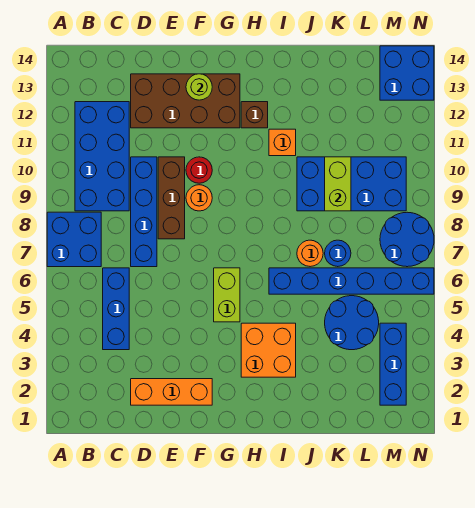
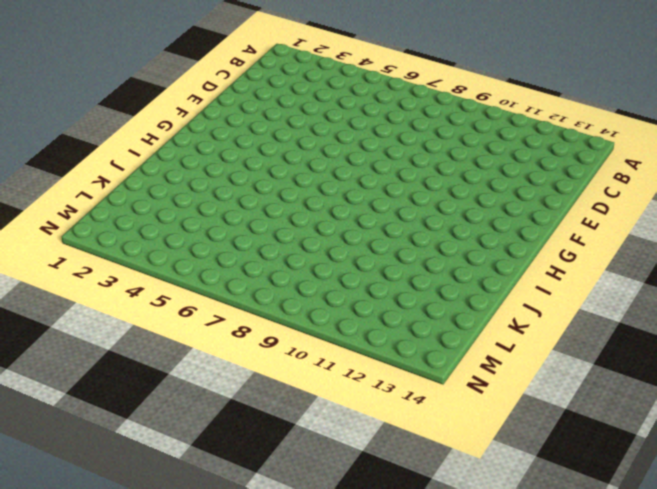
none -> blue brick A7:B8 level 1
none -> blue brick B9:C12 level 1
none -> blue brick C4:C6 level 1

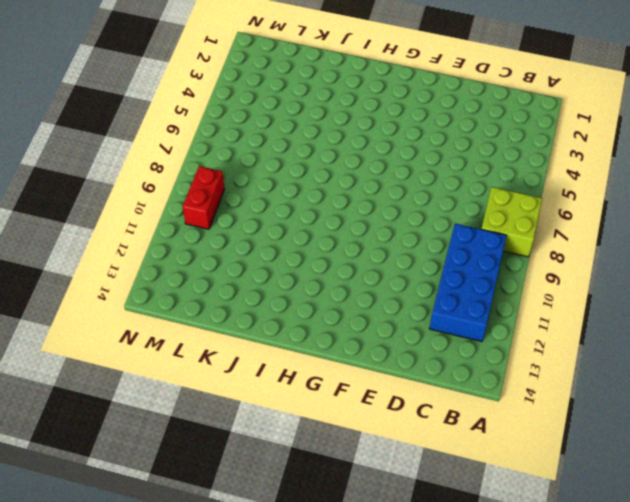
lime brick A7:B8 level 1 -> blue brick A7:B8 level 1
red brick M9:M10 level 1 -> blue brick J9:M10 level 1
none -> blue brick C4:C6 level 1
none -> orange brick D2:F2 level 1
none -> blue brick D7:D10 level 1

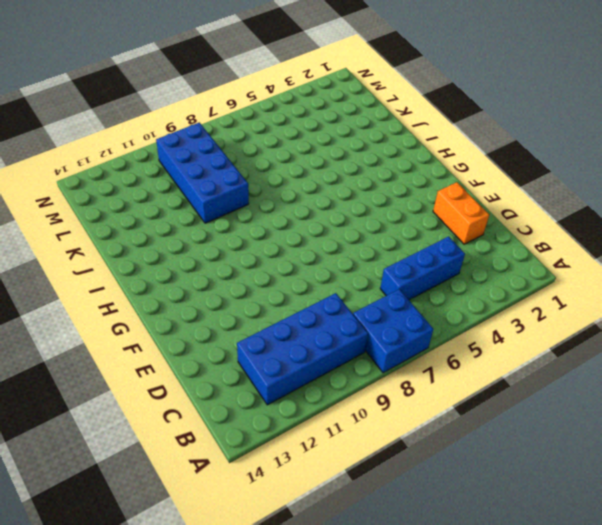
orange brick D2:E2 level 1 -> orange brick D2:F2 level 1
none -> blue brick D7:D10 level 1
none -> brown brick D12:G13 level 1
none -> brown brick E8:E10 level 1

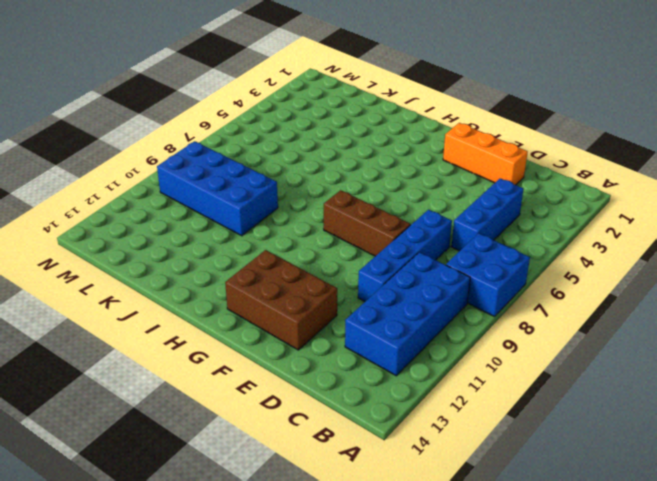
brown brick E8:G8 level 1 -> brown brick E8:E10 level 1
brown brick E12:G13 level 1 -> brown brick D12:G13 level 1
none -> orange round brick F9 level 1
none -> red round brick F10 level 1
none -> lime brick G5:G6 level 1

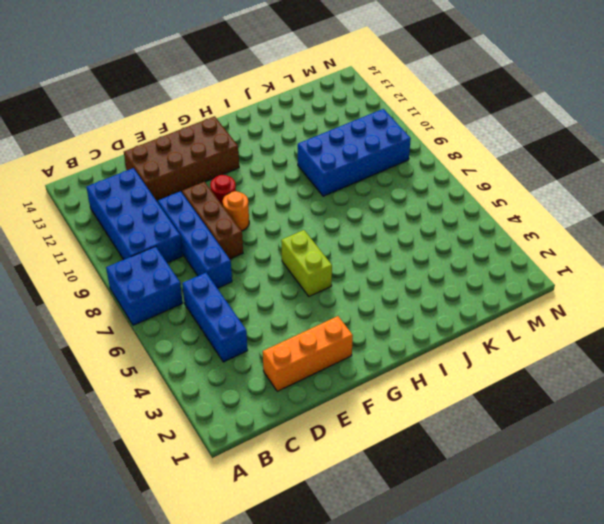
none -> orange brick H3:I4 level 1
none -> brown brick H12 level 1
none -> blue brick I6:N6 level 1

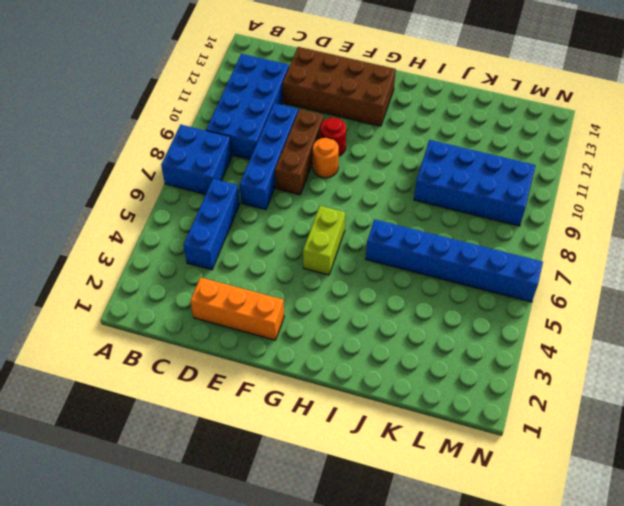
none -> orange brick H3:I4 level 1
none -> brown brick H12 level 1
none -> orange brick I11 level 1

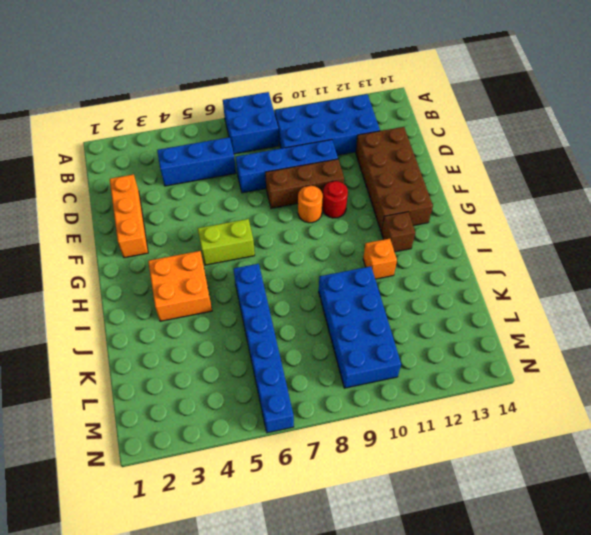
none -> orange round brick J7 level 1
none -> blue round brick K4:L5 level 1
none -> blue round brick K7 level 1

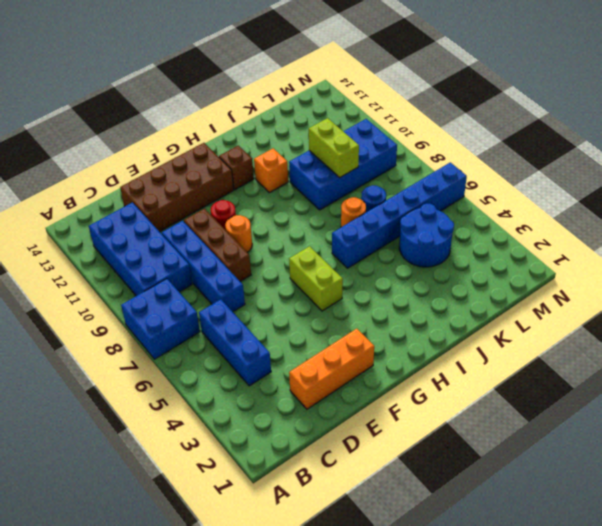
none -> orange brick H3:I4 level 1
none -> blue brick M2:M4 level 1
none -> blue round brick M7:N8 level 1

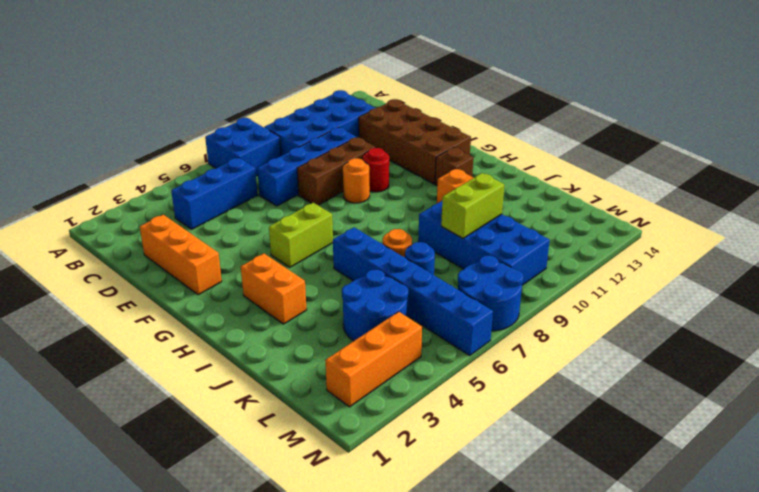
orange brick H3:I3 level 1 -> orange brick H3:I4 level 1
orange brick M2:M4 level 1 -> blue brick M2:M4 level 1
none -> blue brick M13:N14 level 1
none -> lime round brick F13 level 2

